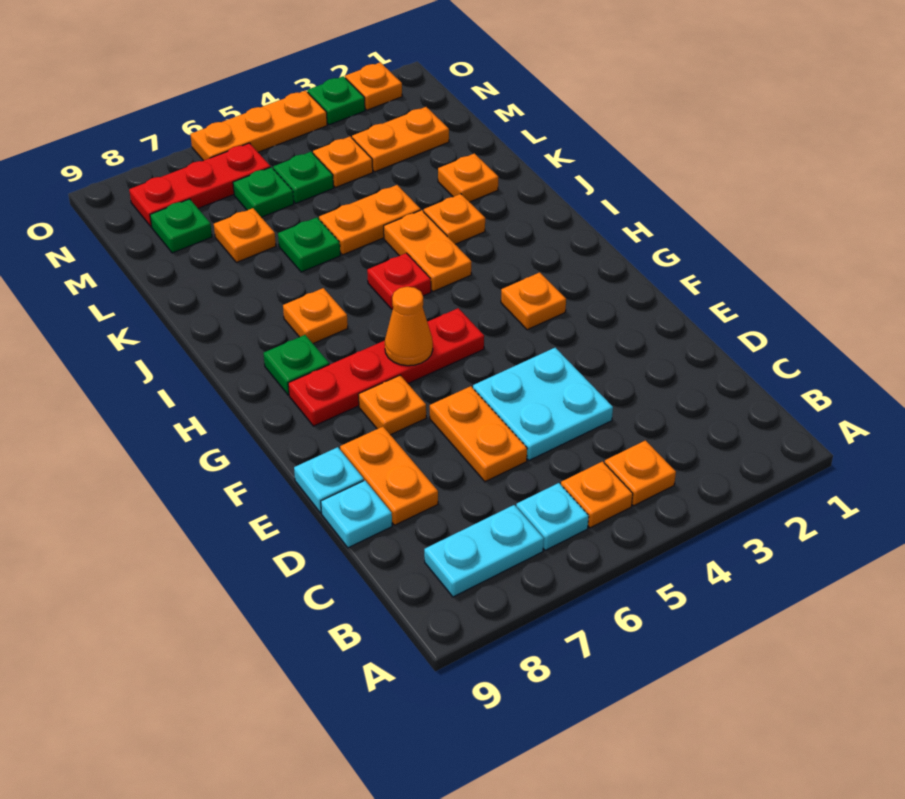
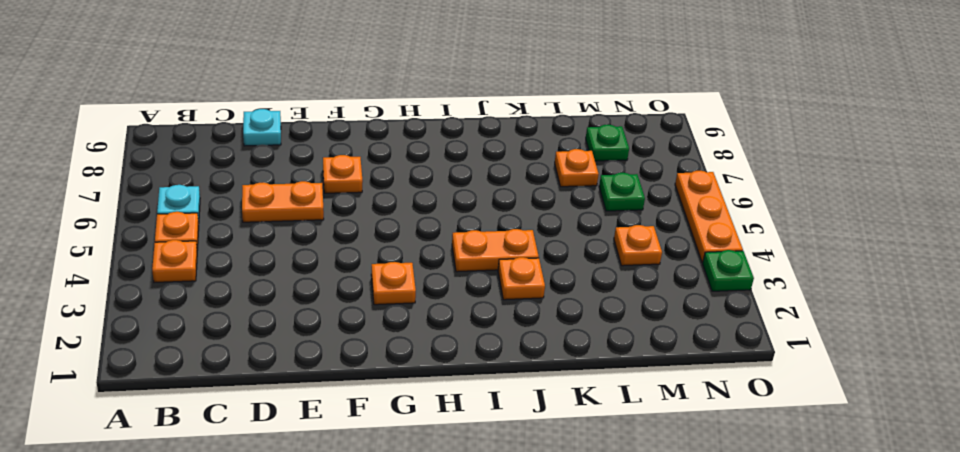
none -> cyan plate B7:B8 level 1
none -> cyan plate D4:E5 level 1
none -> orange plate D8:E8 level 1
none -> cyan plate E9 level 1

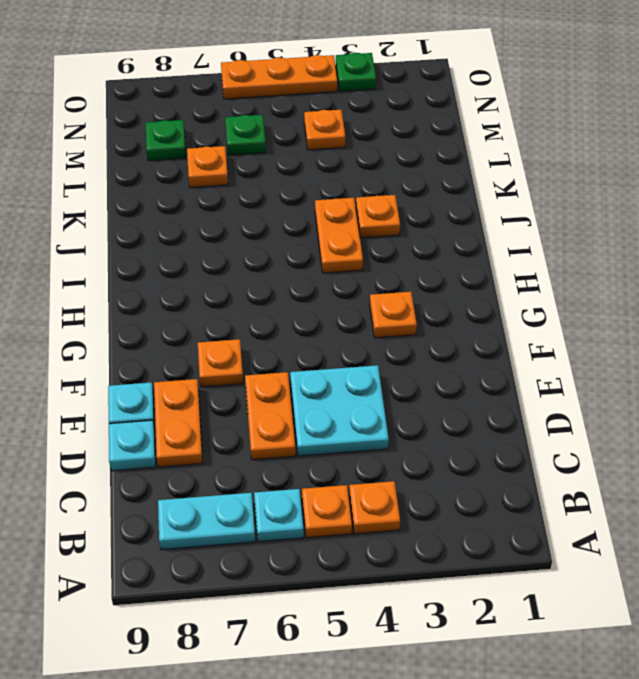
none -> red plate G5:G8 level 1
none -> green plate H8 level 1
none -> red plate I5 level 1
none -> orange plate I7 level 1

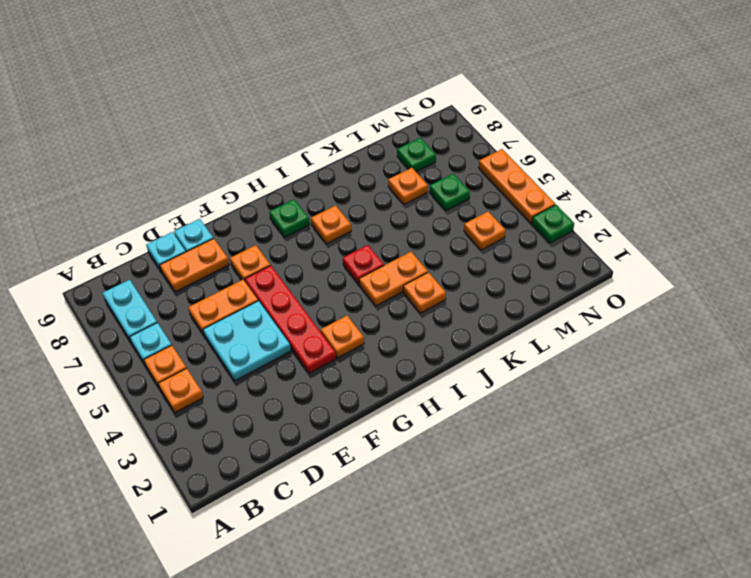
red plate F3:F6 level 1 -> red plate G5:G8 level 1
none -> orange plate K2 level 1
none -> orange plate K4:K5 level 1
none -> green plate K6 level 1
none -> orange plate M2:M3 level 1

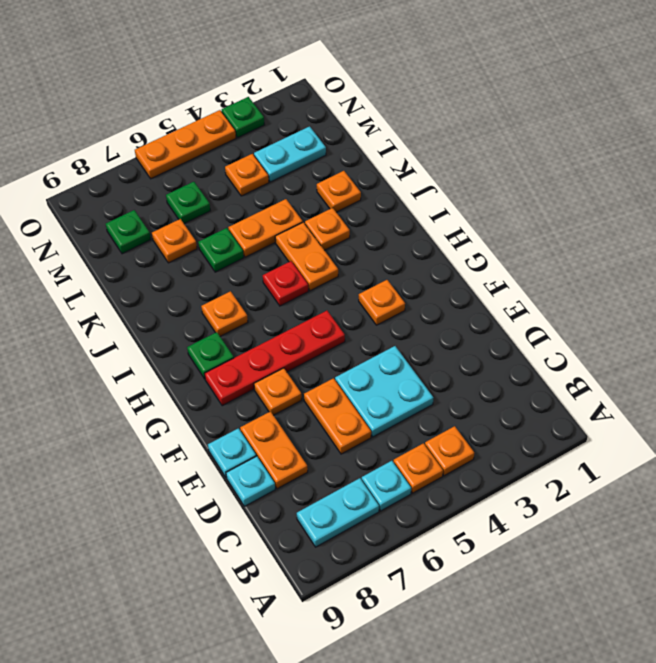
cyan plate M2:M3 level 1 -> orange plate M2:M3 level 1
none -> green plate M5 level 1
none -> red plate N6:N8 level 1
none -> orange plate O2 level 1
none -> orange cone G6 level 2

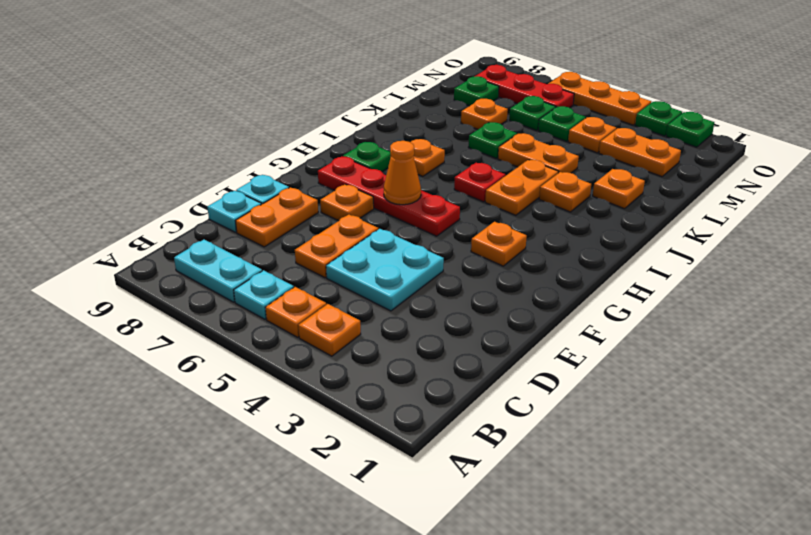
green plate O2 level 1 -> orange plate O2 level 1

